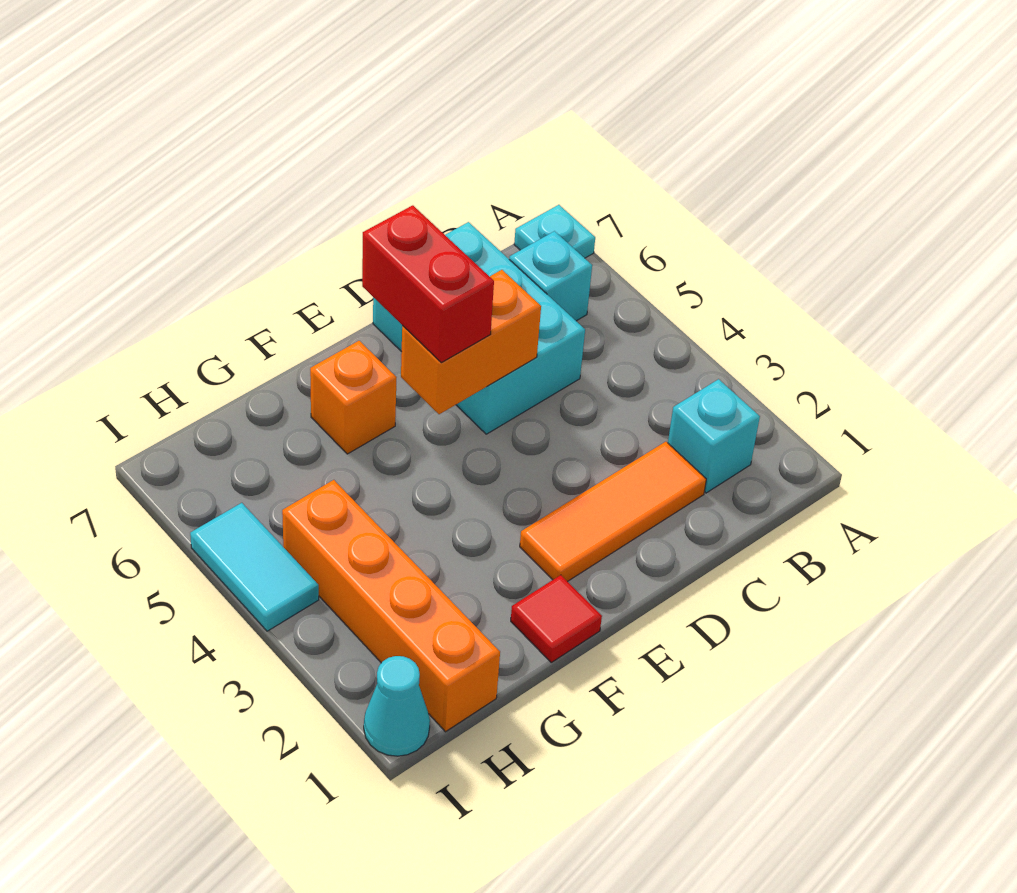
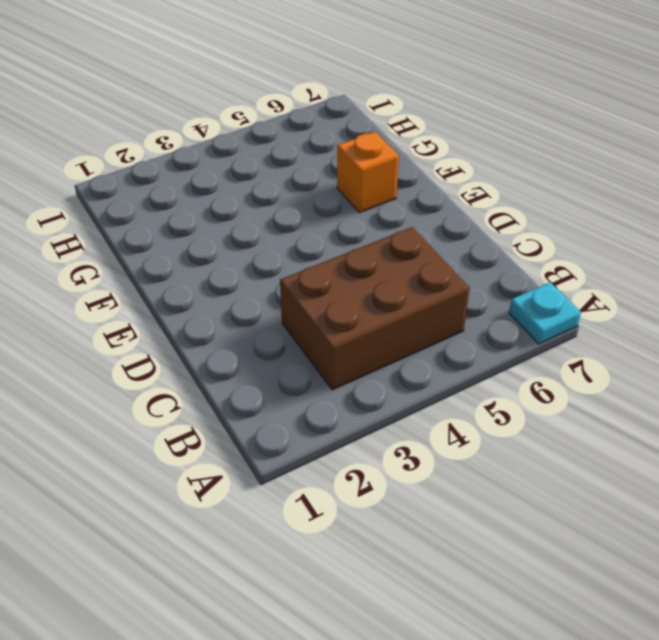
brown brick B3:C5 level 1 -> cyan brick C5:D7 level 1
none -> cyan brick B2 level 1
none -> cyan brick B6 level 1
none -> orange tile C2:E2 level 1

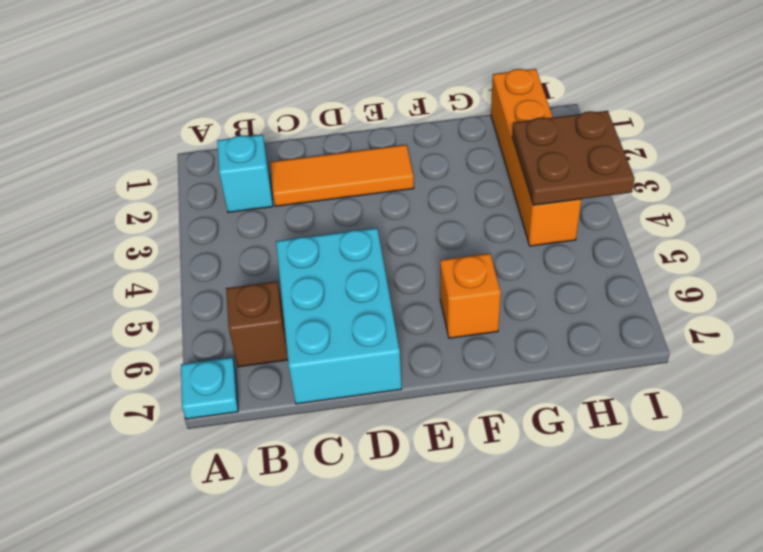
brown brick B6 level 1 -> cyan brick B6 level 1
brown plate H3:I4 level 2 -> none
none -> red tile F1 level 1
none -> cyan cone I1 level 1
none -> cyan tile I4:I5 level 1

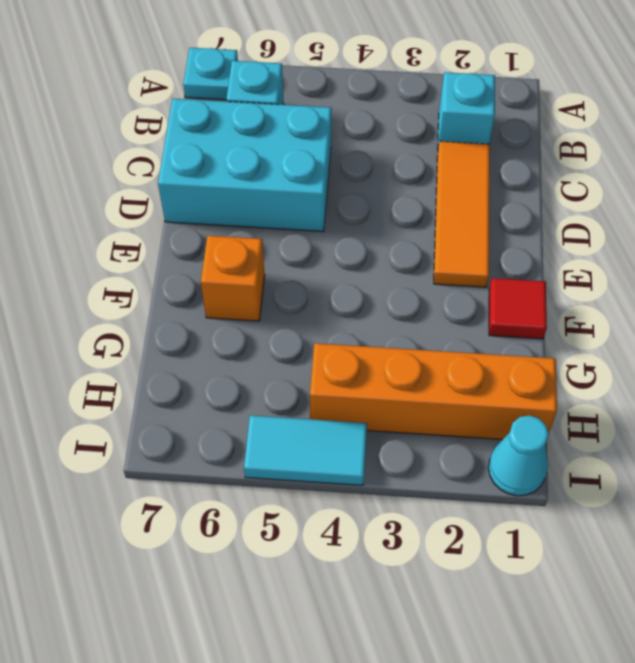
none -> orange brick D5:E5 level 2
none -> red brick E5:E6 level 3

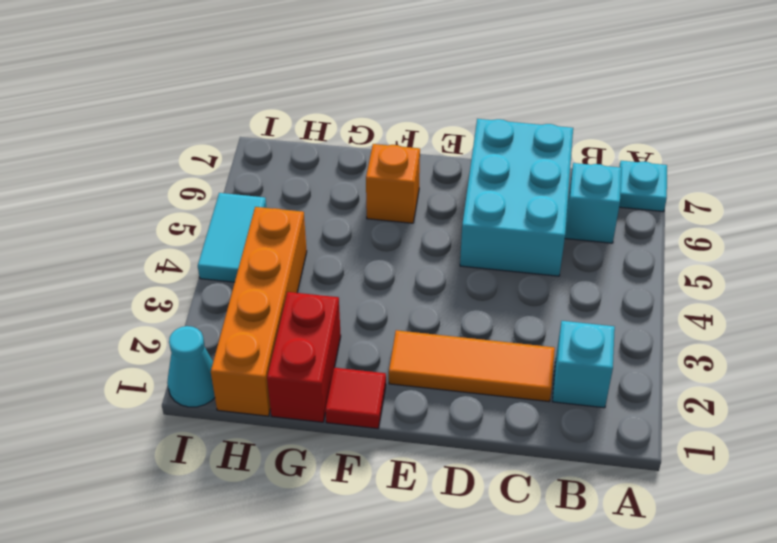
red brick G1:G2 level 1 -> red brick E5:E6 level 3
none -> orange brick D5:E5 level 2

